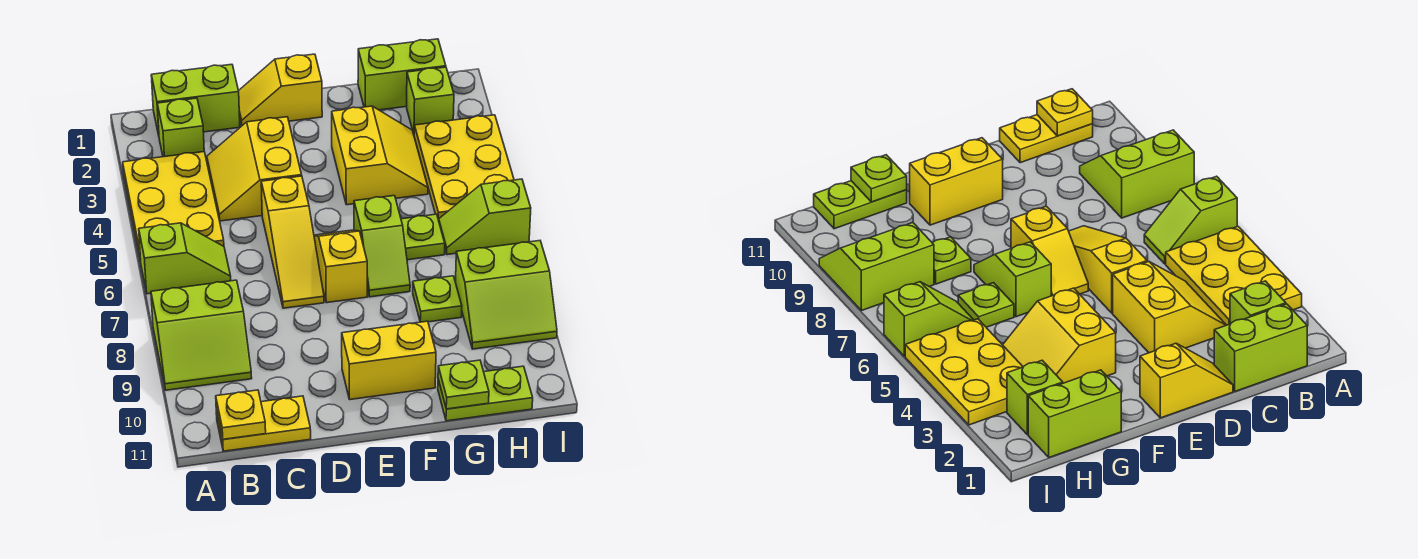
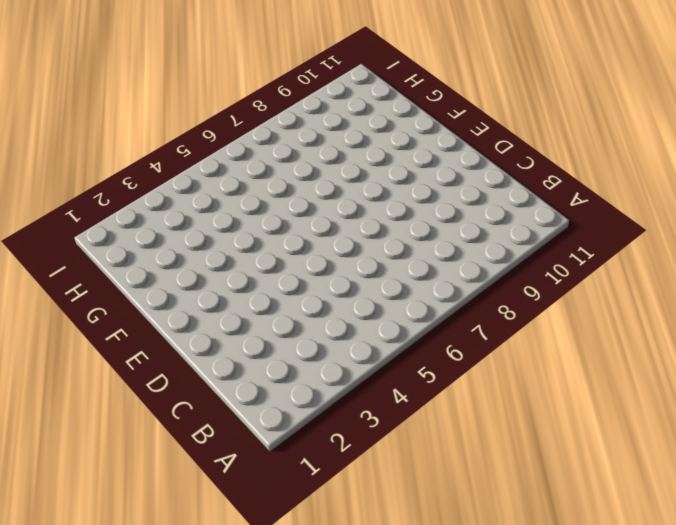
none -> yellow plate A3:B5 level 1
none -> lime slope A6:B6 level 1 top A
none -> lime slope A8:B9 level 1 top 8

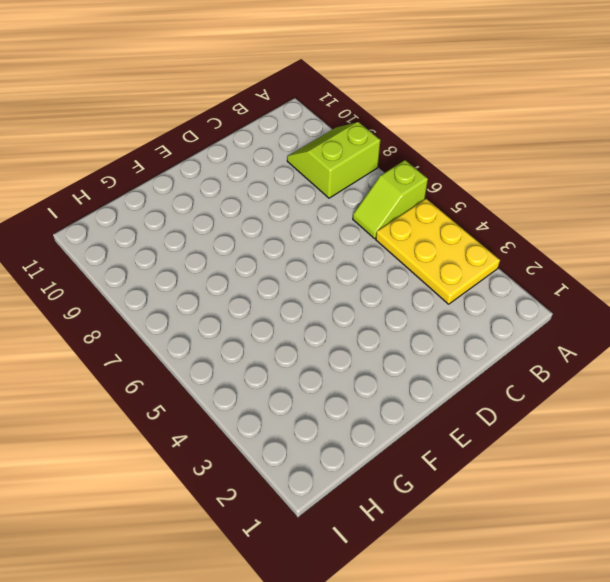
none -> lime brick B1:C1 level 1
none -> lime brick B2 level 1
none -> yellow plate B11:C11 level 1

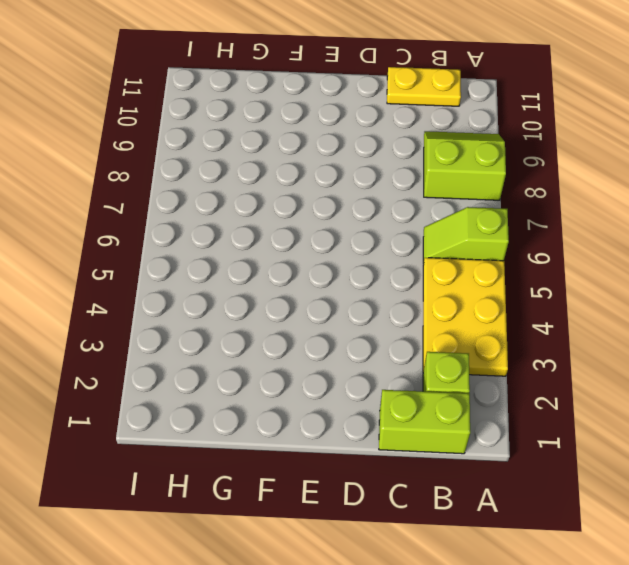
none -> yellow slope C3:D4 level 1 top D
none -> yellow slope D1:E1 level 1 top E
none -> yellow slope D5:D7 level 1 top 5

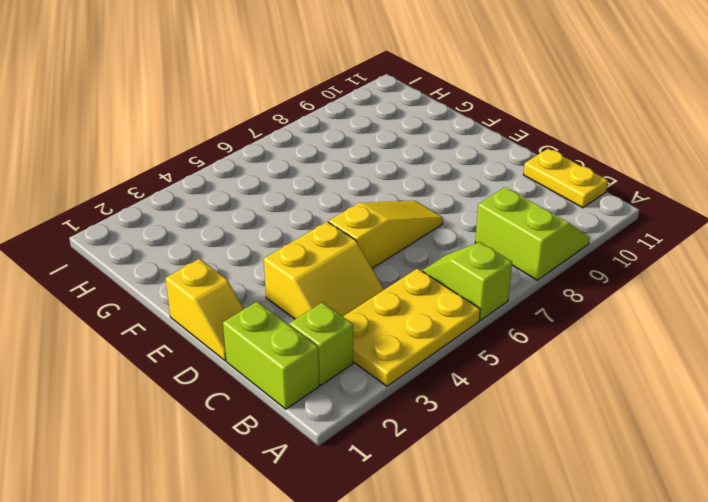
none -> yellow slope E6:E7 level 1 top 7
none -> yellow brick E10:F10 level 1
none -> yellow slope F3:G4 level 1 top F

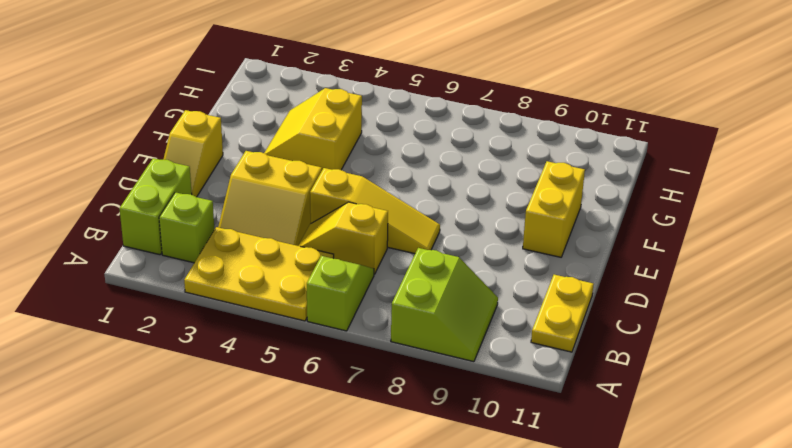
yellow slope C5:C6 level 1 top 6 -> yellow slope E6:E7 level 1 top 7
yellow slope F3:G4 level 1 top 4 -> yellow slope F3:G4 level 1 top F
none -> lime slope F6:F7 level 1 top 6
none -> lime brick G1:H1 level 1
none -> lime plate G6 level 1

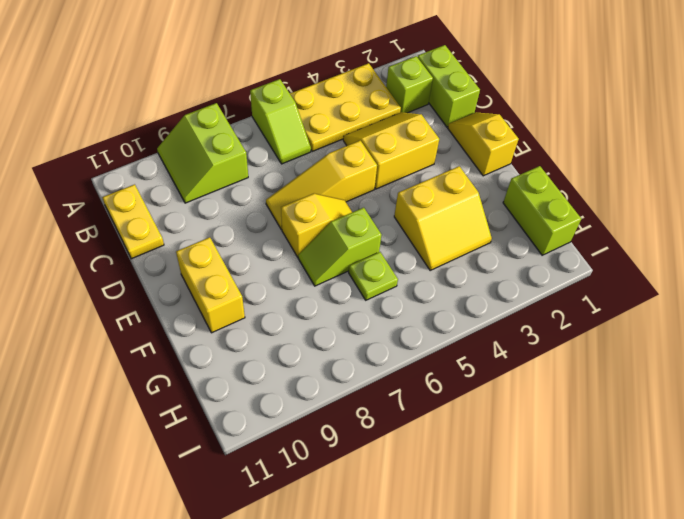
none -> lime plate G8 level 1
none -> lime plate G11:H11 level 1
none -> lime brick H2 level 1

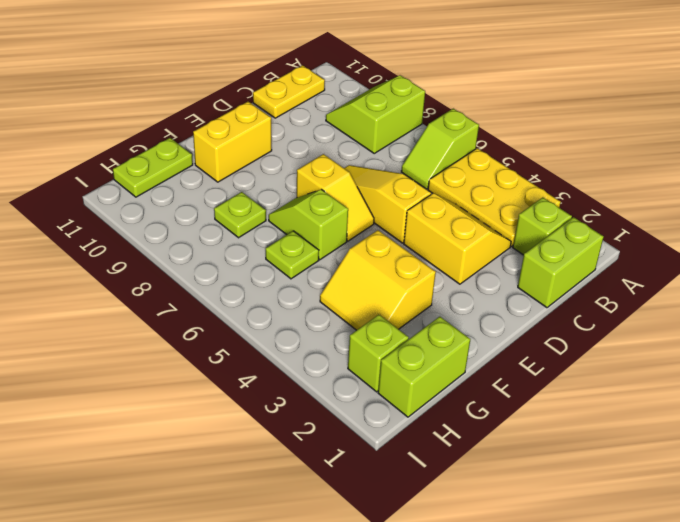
none -> yellow slope D1:E1 level 1 top E
none -> yellow plate H3:I5 level 1
none -> lime slope H6:I6 level 1 top I

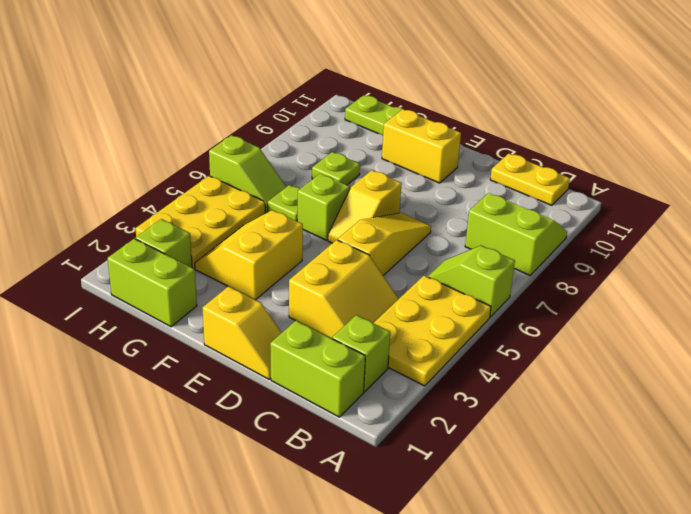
none -> lime slope H8:I9 level 1 top 8
none -> yellow plate B11 level 2
none -> lime plate G11 level 2

